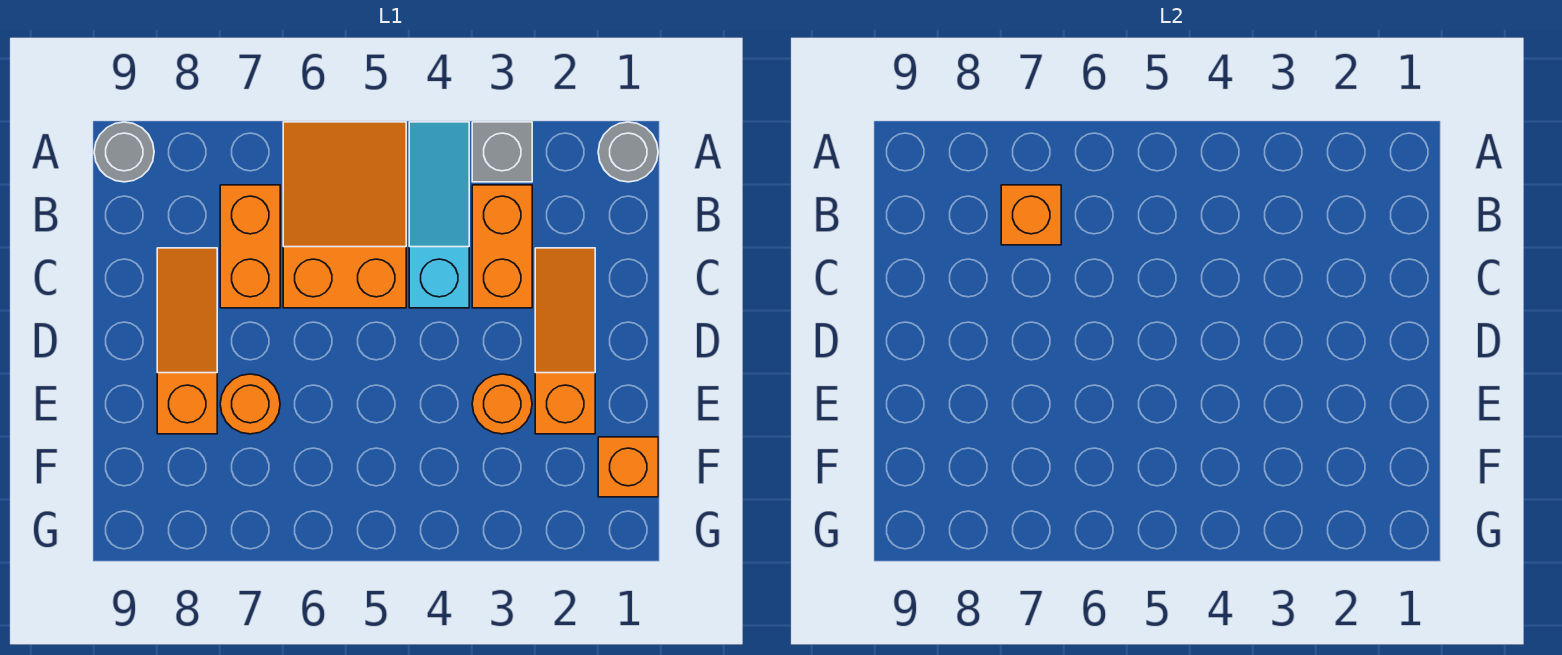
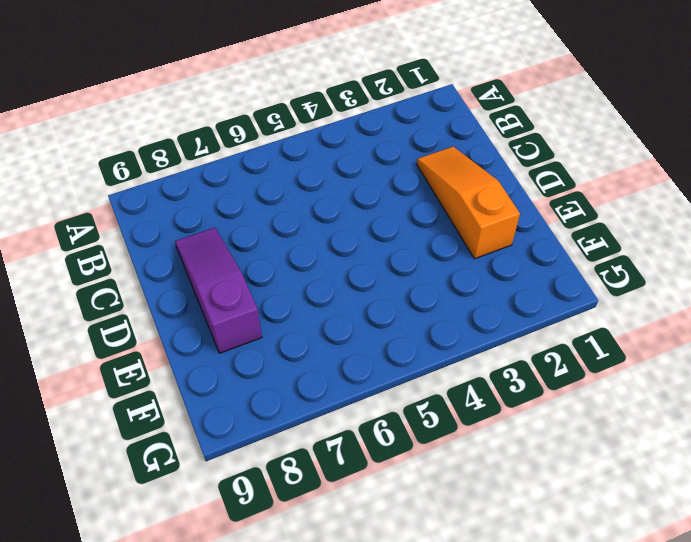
purple slope C8:E8 level 1 top E -> orange slope C8:E8 level 1 top E
none -> grey round brick A1 level 1
none -> grey brick A3 level 1
none -> cyan slope A4:C4 level 1 top C

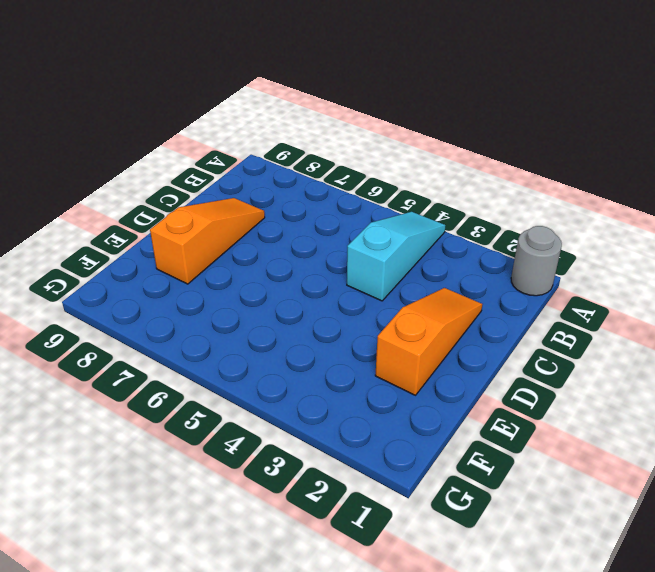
none -> grey brick A3 level 1
none -> orange slope A5:C6 level 1 top C
none -> grey round brick A9 level 1

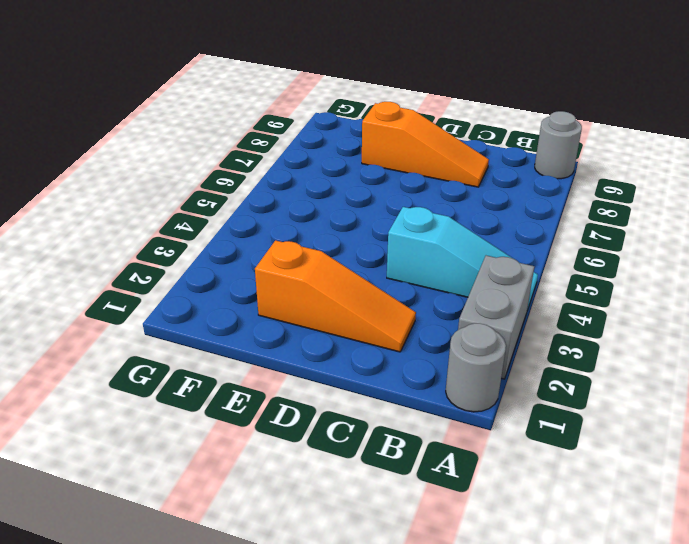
grey brick A2:A3 level 1 -> grey brick A3 level 1
none -> orange slope A5:C6 level 1 top C
none -> orange brick B3:C3 level 1
none -> orange brick B7:C7 level 1

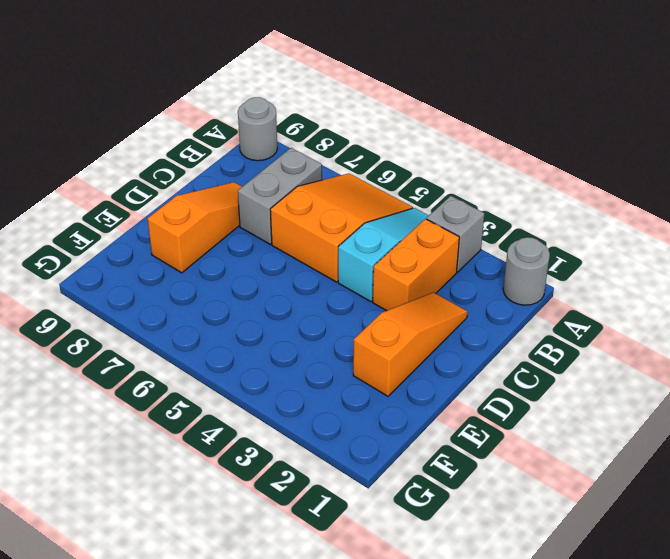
grey brick B7:C7 level 1 -> orange brick B7:C7 level 1
none -> orange round brick E3 level 1
none -> orange round brick E7 level 1
none -> orange brick F1 level 1

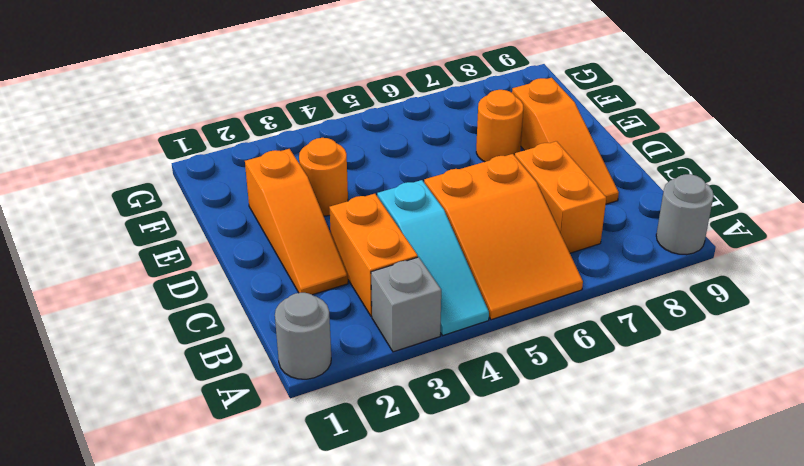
none -> orange brick F1 level 1
none -> orange brick B7 level 2

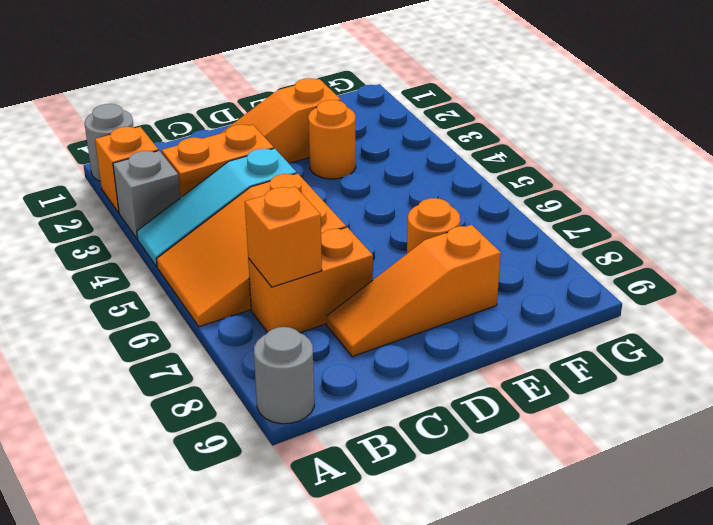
orange brick A2 level 1 -> orange brick F1 level 1

